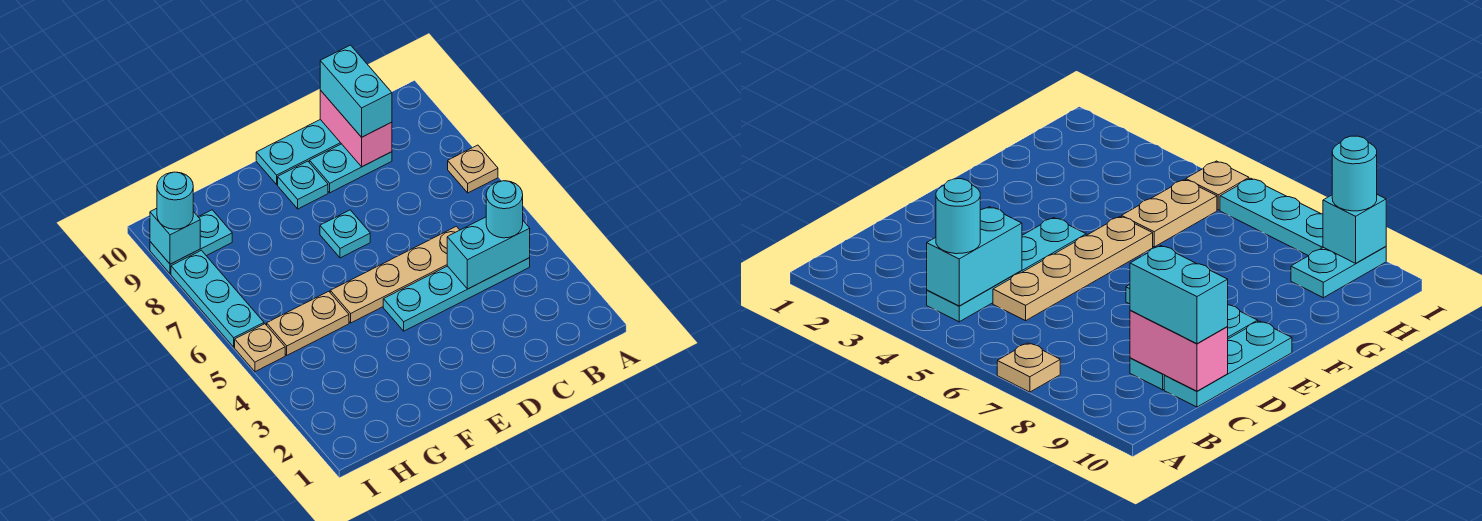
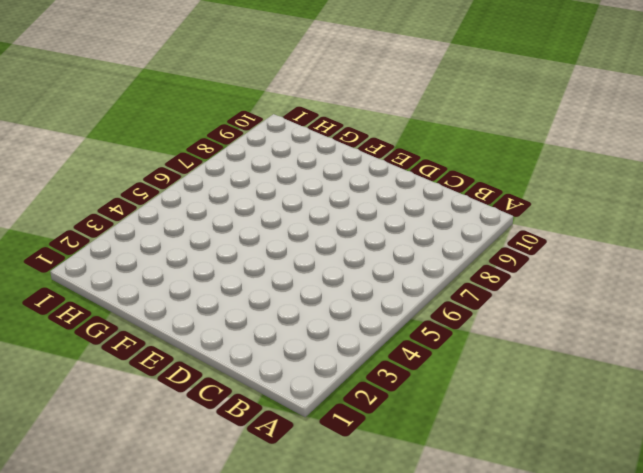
none -> tan plate A7 level 1
none -> cyan plate B4:E4 level 1
none -> tan plate C5:F5 level 1

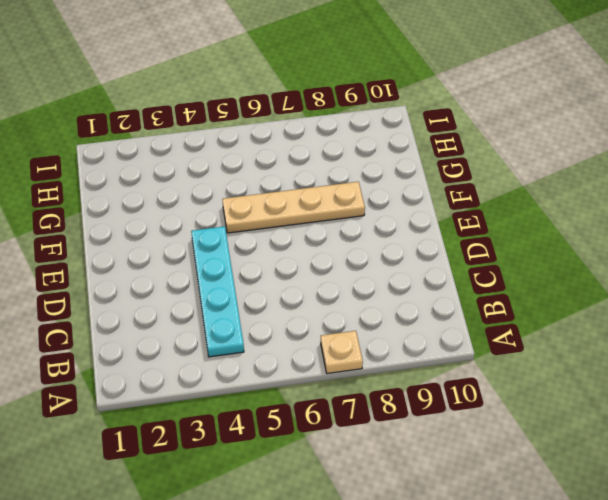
tan plate F5:F8 level 1 -> tan plate C5:F5 level 1
none -> cyan plate C9:D9 level 1
none -> cyan plate C10:E10 level 1
none -> cyan plate E7 level 1

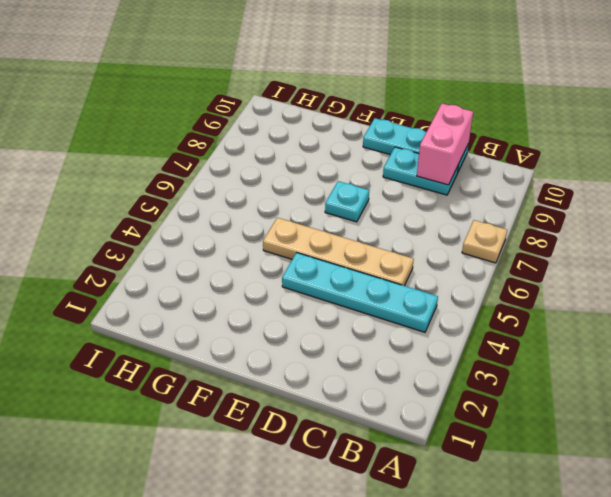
none -> cyan plate E9 level 1
none -> tan plate G5:H5 level 1
none -> cyan plate H9:I9 level 1

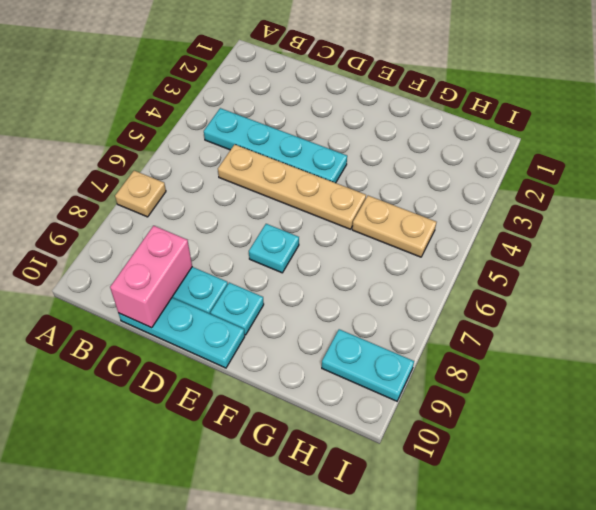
none -> tan plate I5 level 1
none -> cyan plate I6:I8 level 1
none -> cyan brick B4:C4 level 2

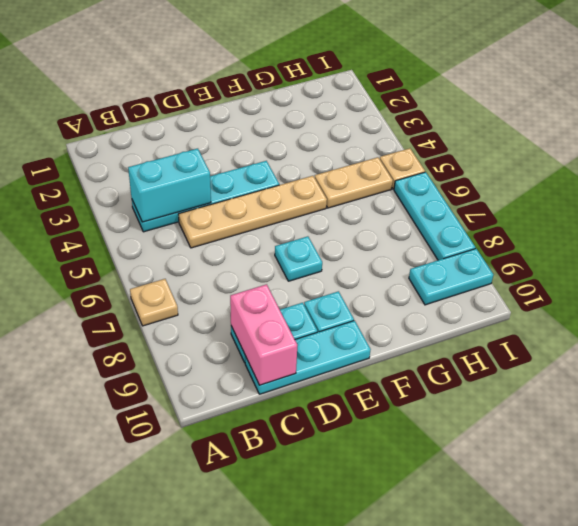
none -> cyan brick I9 level 2
none -> cyan round brick B4 level 3
none -> cyan brick C9:C10 level 3

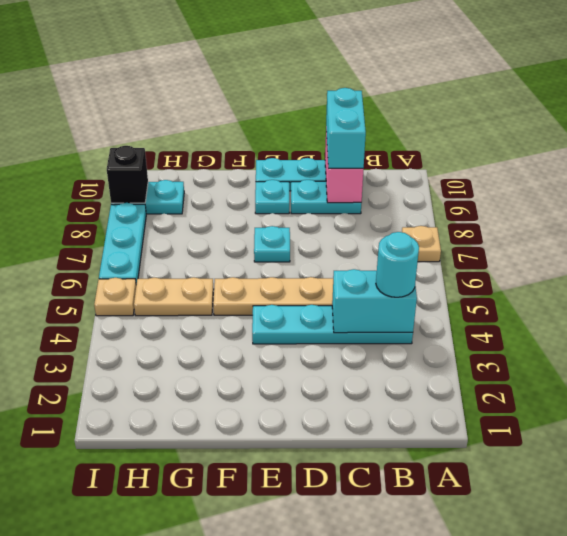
black brick I9 level 2 -> cyan brick I9 level 2
none -> cyan round brick I9 level 3

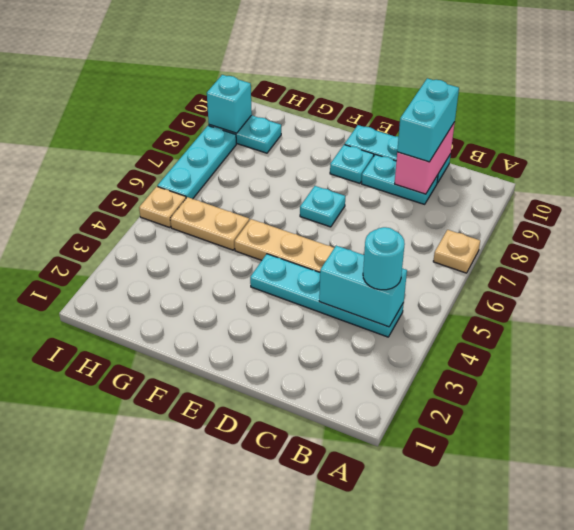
none -> cyan round brick I9 level 3

